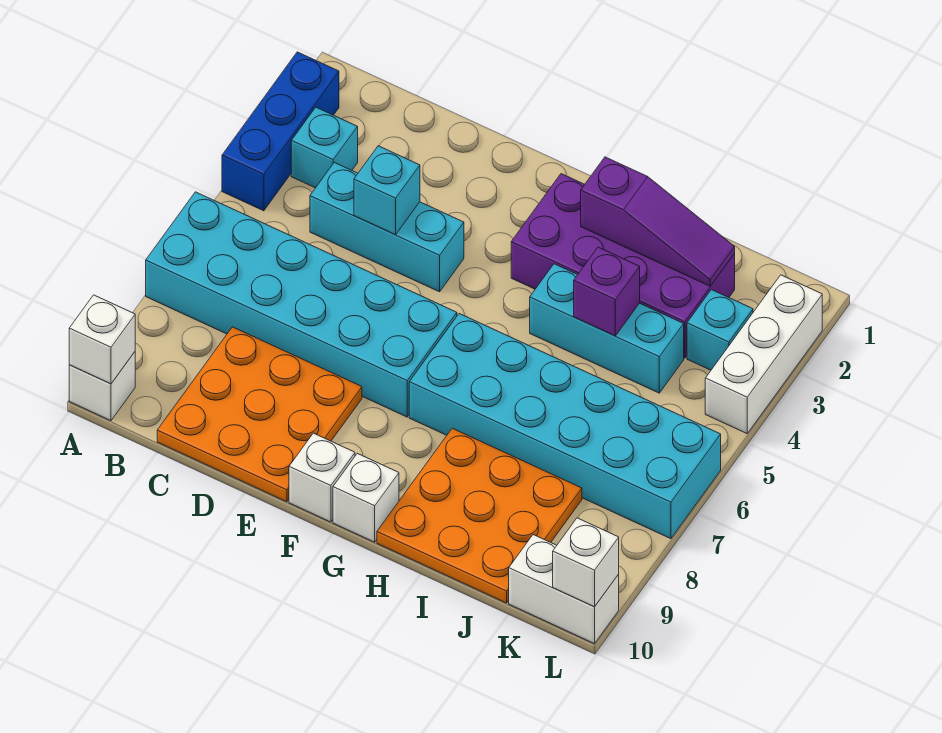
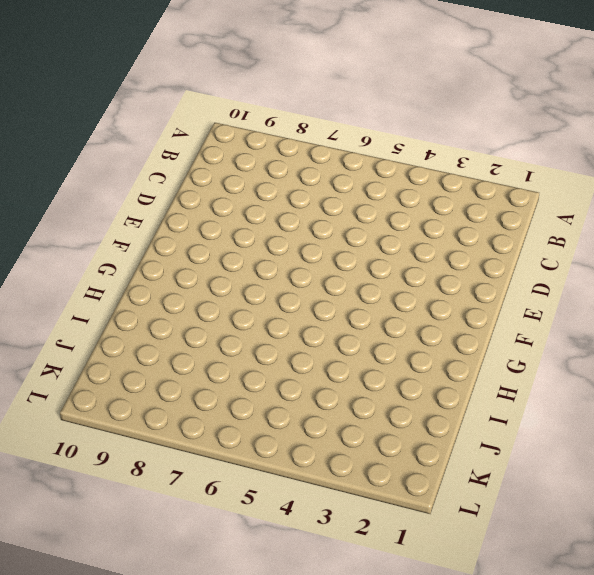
none -> blue brick A2:A4 level 1
none -> cyan brick A6:F7 level 1
none -> white brick A10 level 1

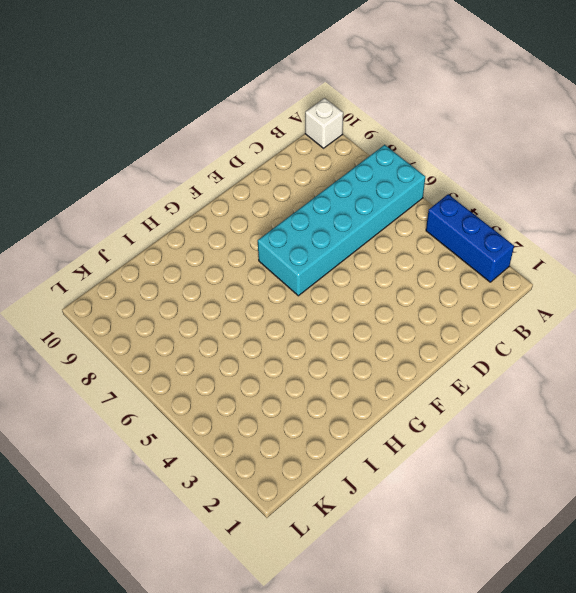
none -> cyan brick B3 level 1
none -> cyan brick C4:E4 level 1
none -> orange plate C8:E10 level 1

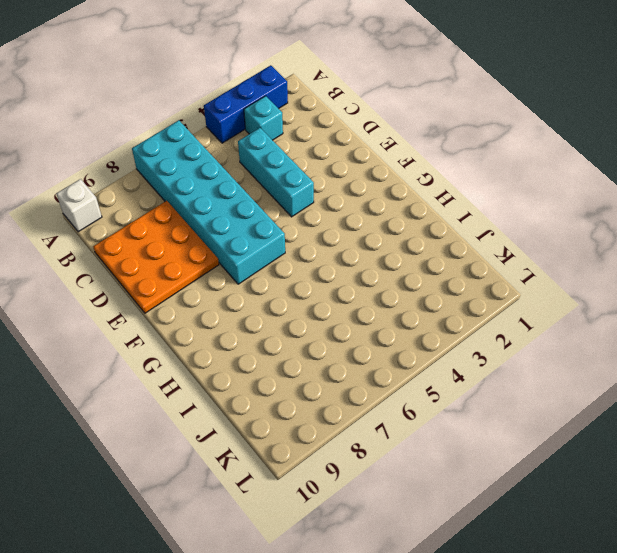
none -> white brick F10 level 1
none -> purple brick G2:J3 level 1
none -> cyan brick G6:L7 level 1

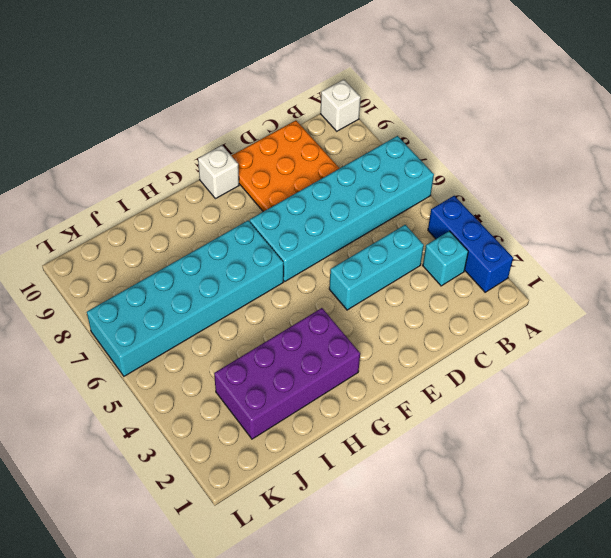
none -> white brick G10 level 1
none -> cyan brick H4:J4 level 1
none -> orange plate H8:J10 level 1

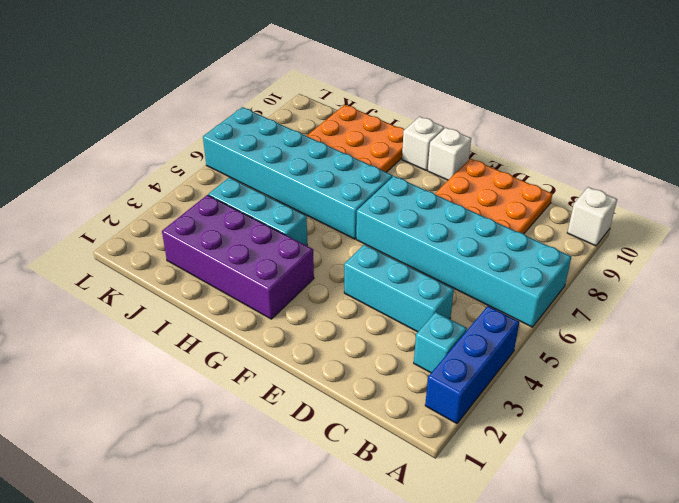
none -> cyan brick K3 level 1
none -> white brick K10:L10 level 1
none -> white brick L2:L4 level 1

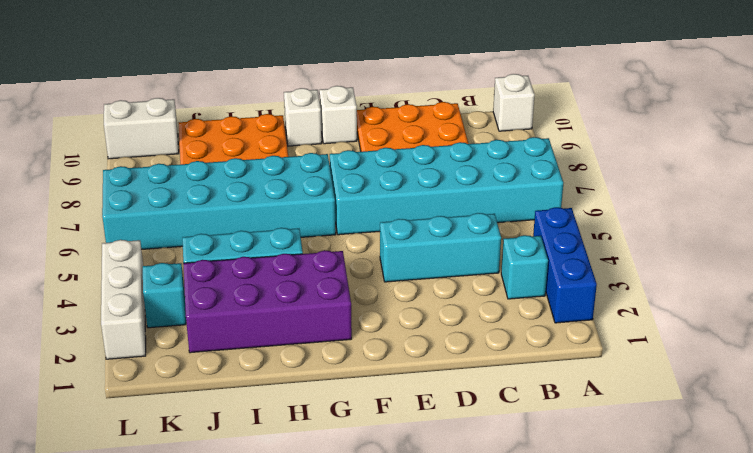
none -> white brick A10 level 2
none -> cyan brick D4 level 2
none -> purple slope H2:J2 level 2 top H

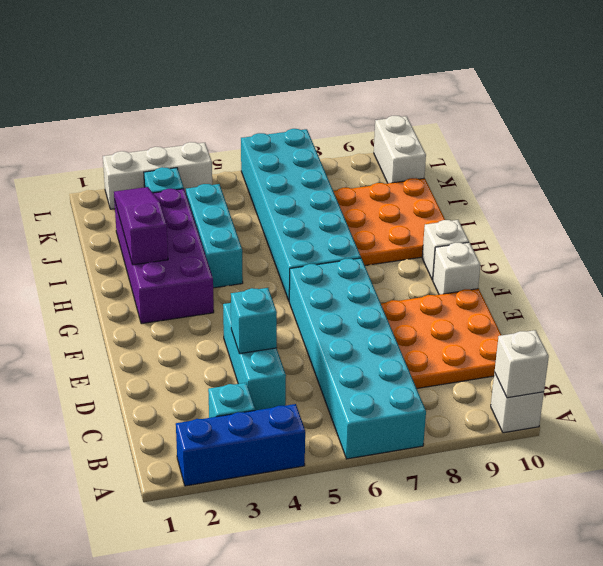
none -> purple brick I4 level 2
none -> white brick L10 level 2

